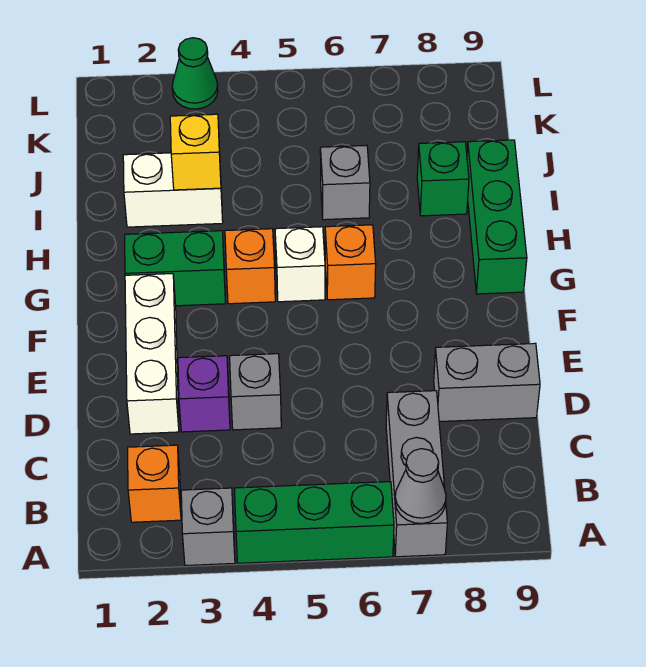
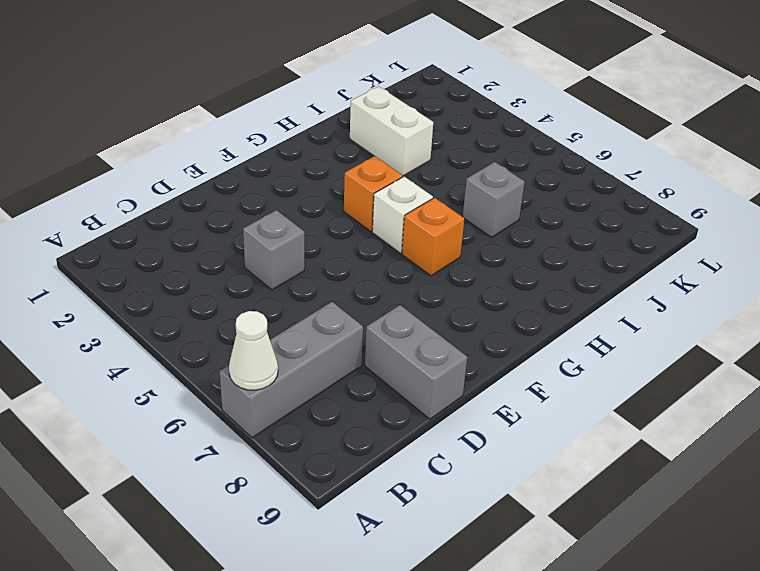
white cone A7 level 2 -> grey cone A7 level 2
none -> grey brick A3 level 1
none -> green brick A4:A6 level 1
none -> orange brick B2 level 1

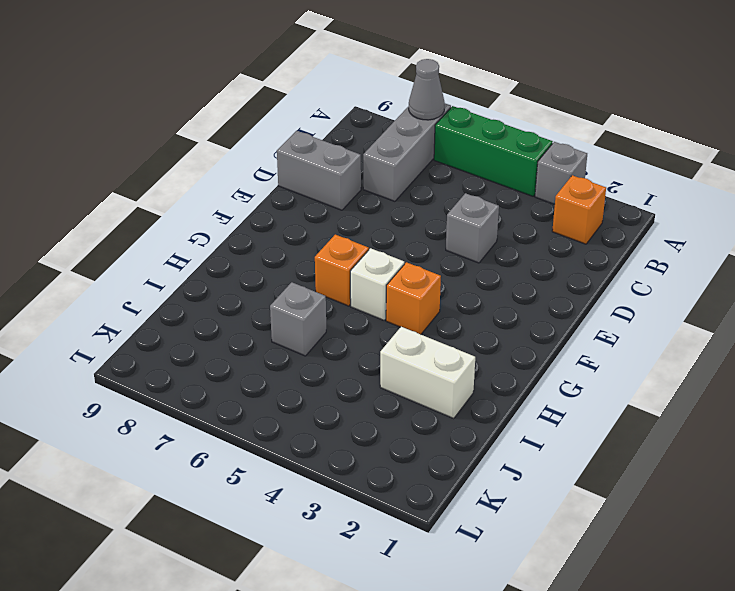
none -> white brick D2:F2 level 1
none -> purple brick D3 level 1
none -> green brick G2:G3 level 1

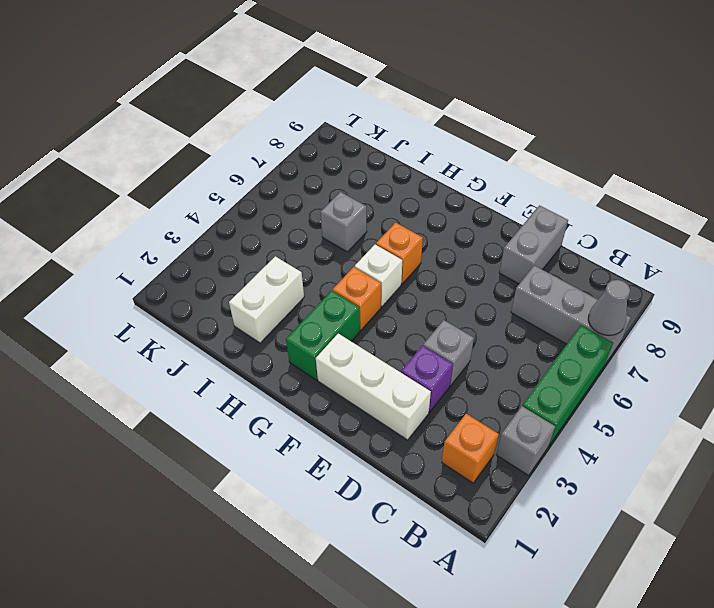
none -> green brick G9:I9 level 1
none -> green brick I8 level 1
none -> green cone L3 level 1

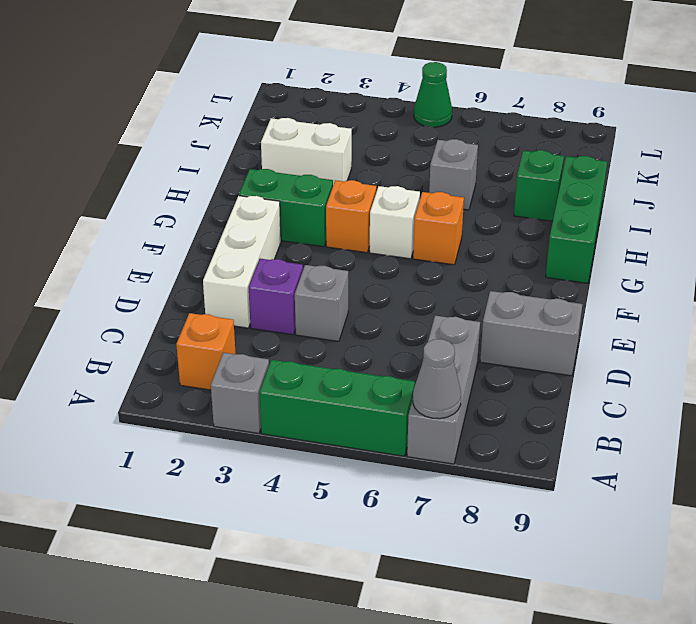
green cone L5 level 1 -> green cone L3 level 1
none -> yellow brick I3 level 2

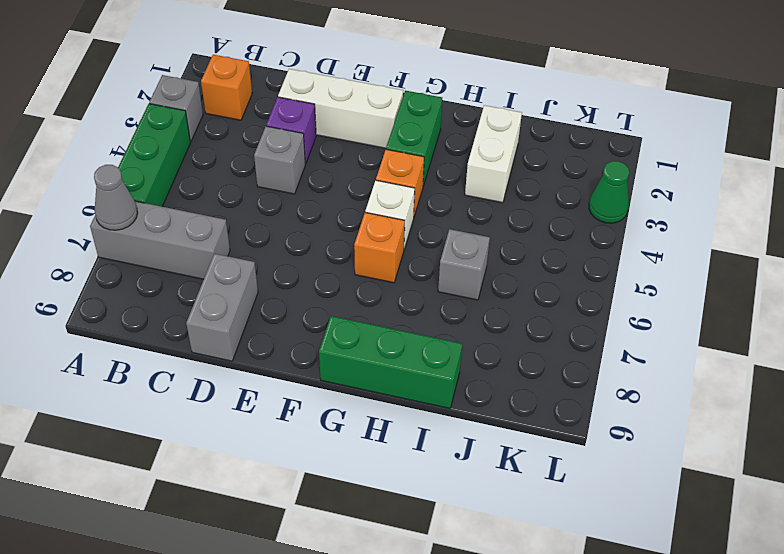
none -> green brick I8 level 1
none -> yellow brick I3 level 2

